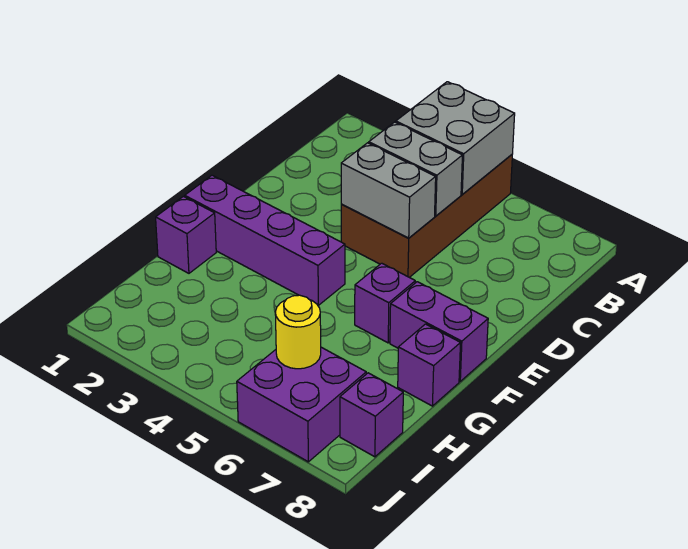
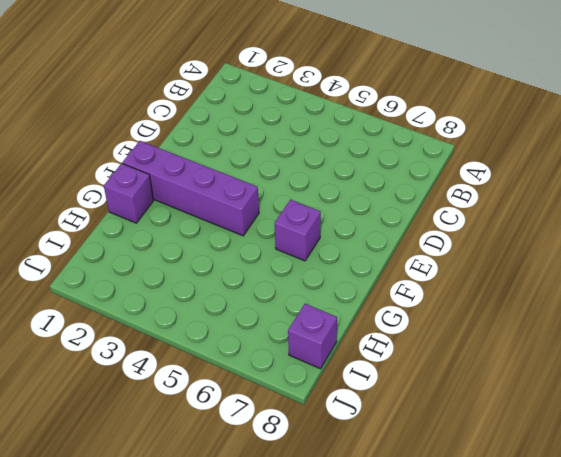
none -> brown brick A4:D5 level 1
none -> purple brick F7:F8 level 1
none -> purple brick G8 level 1

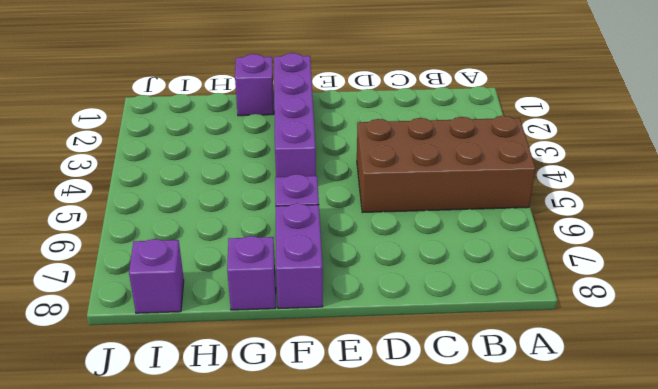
none -> purple brick I6:J7 level 1
none -> grey brick A4:B5 level 2
none -> grey brick C4:C5 level 2

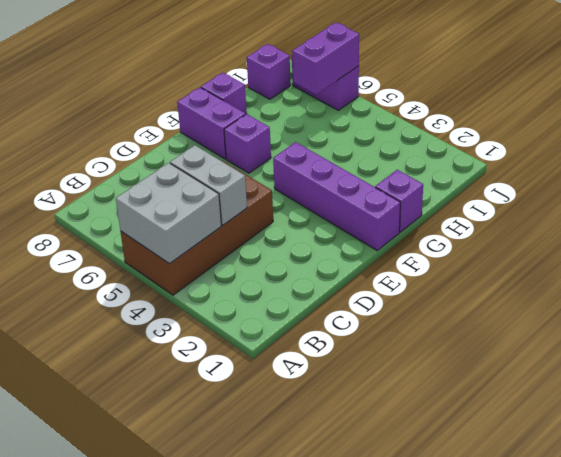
purple brick I6:J6 level 2 -> yellow round brick I6 level 2
purple brick J6:J7 level 1 -> purple brick I6:J7 level 1
none -> grey brick D4:D5 level 2

